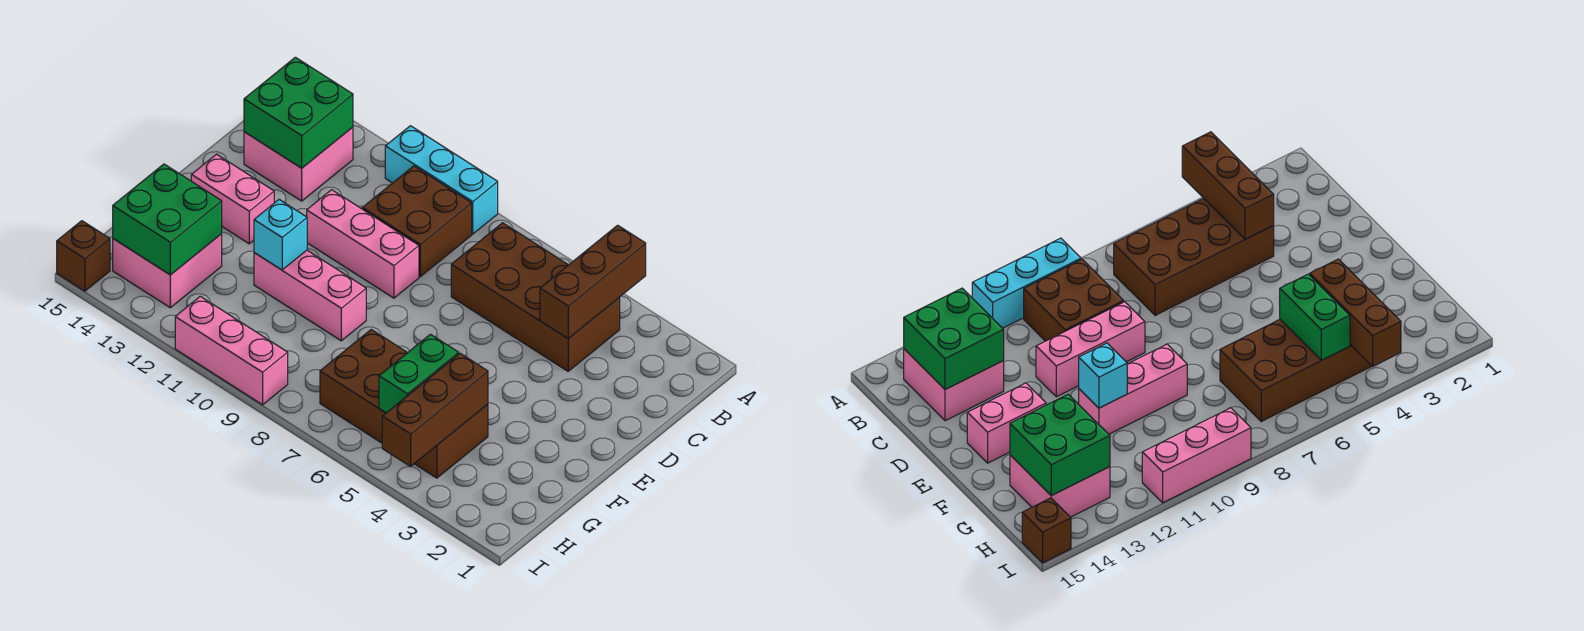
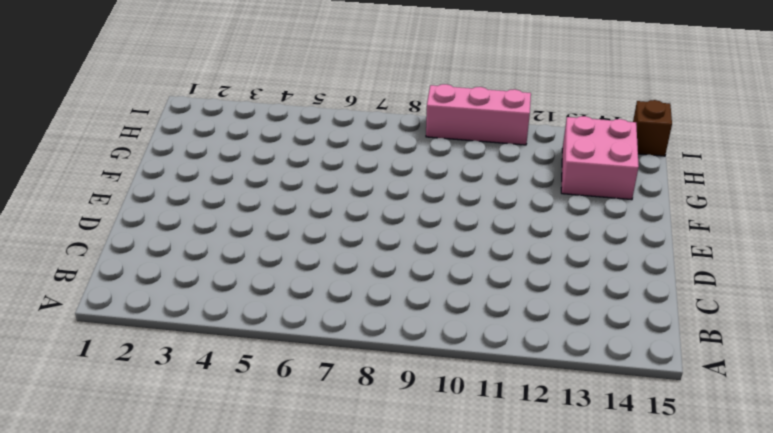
none -> cyan brick A9:A11 level 1
none -> brown brick B4:C7 level 1
none -> brown brick B9:C10 level 1

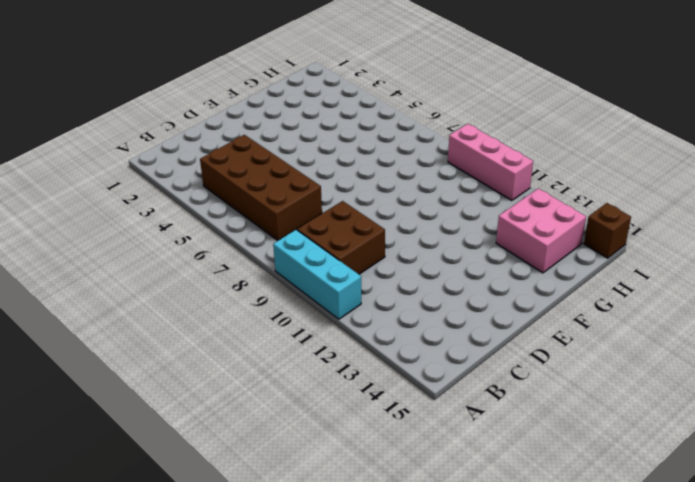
none -> pink brick B13:C14 level 1
none -> pink brick D9:D11 level 1
none -> pink brick E13:E14 level 1

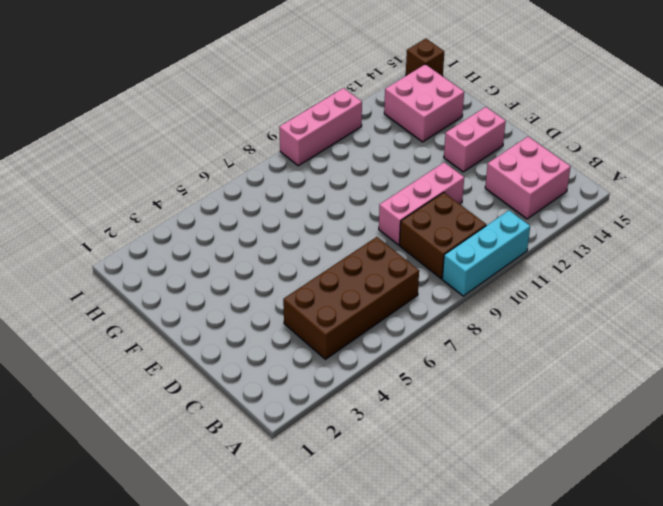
none -> pink brick F9:F11 level 1
none -> brown brick G4:H7 level 1
none -> brown brick A4:C4 level 2

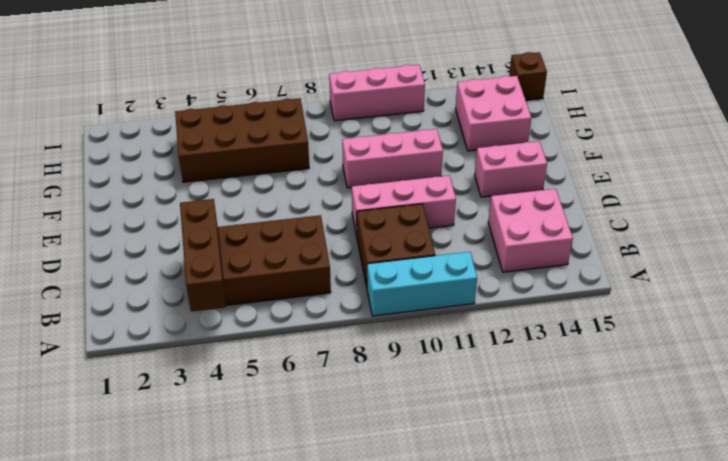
none -> green brick B13:C14 level 2
none -> cyan brick F11 level 2
none -> brown brick G4:I4 level 2

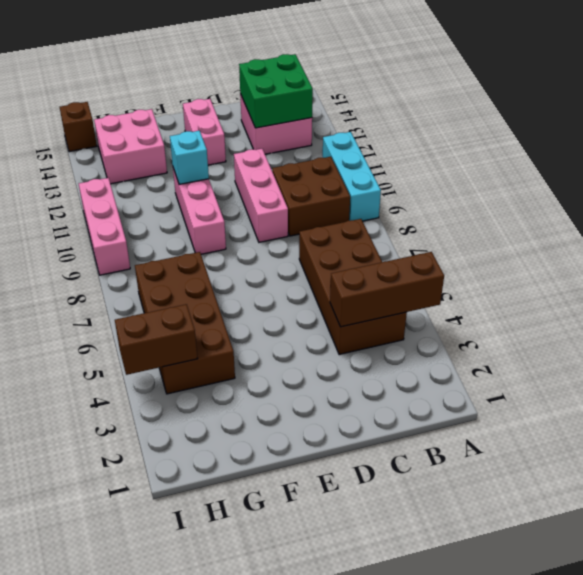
brown brick H4:I4 level 2 -> brown brick G4:I4 level 2
none -> green brick G5:H5 level 2
none -> green brick G13:H14 level 2

